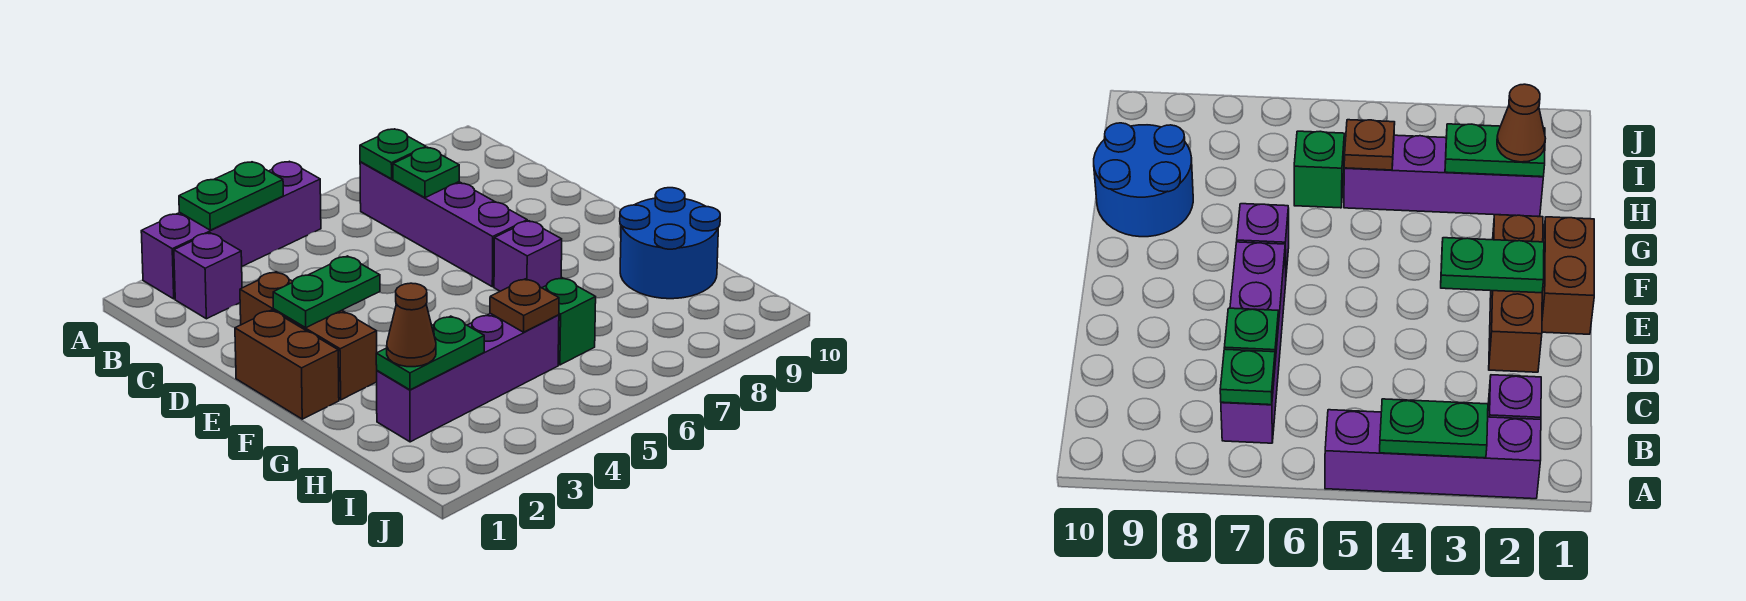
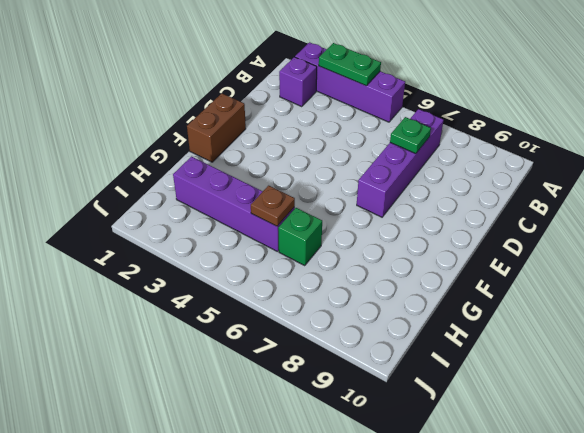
none -> brown brick D2:F2 level 1
none -> purple brick F7 level 1
none -> blue round brick G9:H10 level 1

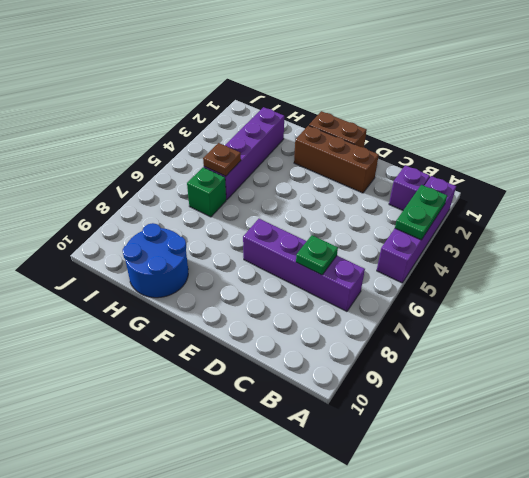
none -> purple brick F7 level 1
none -> green plate B7 level 2
none -> green plate E2:E3 level 2

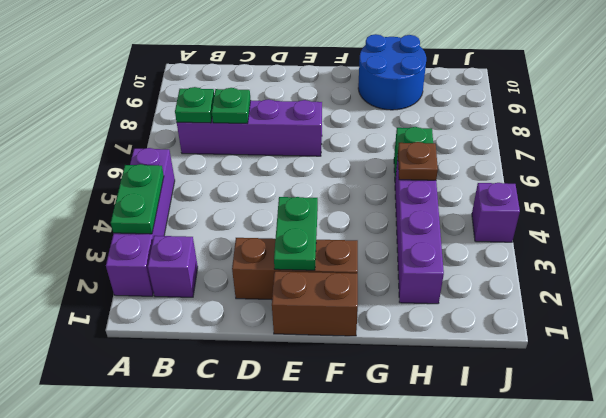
purple brick J4 level 1 -> purple brick F7 level 1
none -> green plate H2:H3 level 2
none -> brown cone H2 level 3

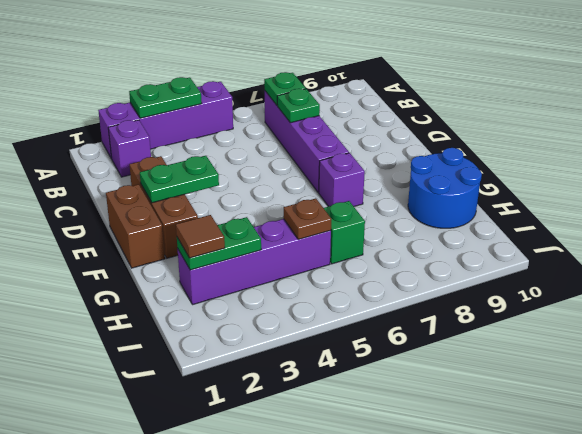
brown tile H2 level 3 -> brown cone H2 level 3

